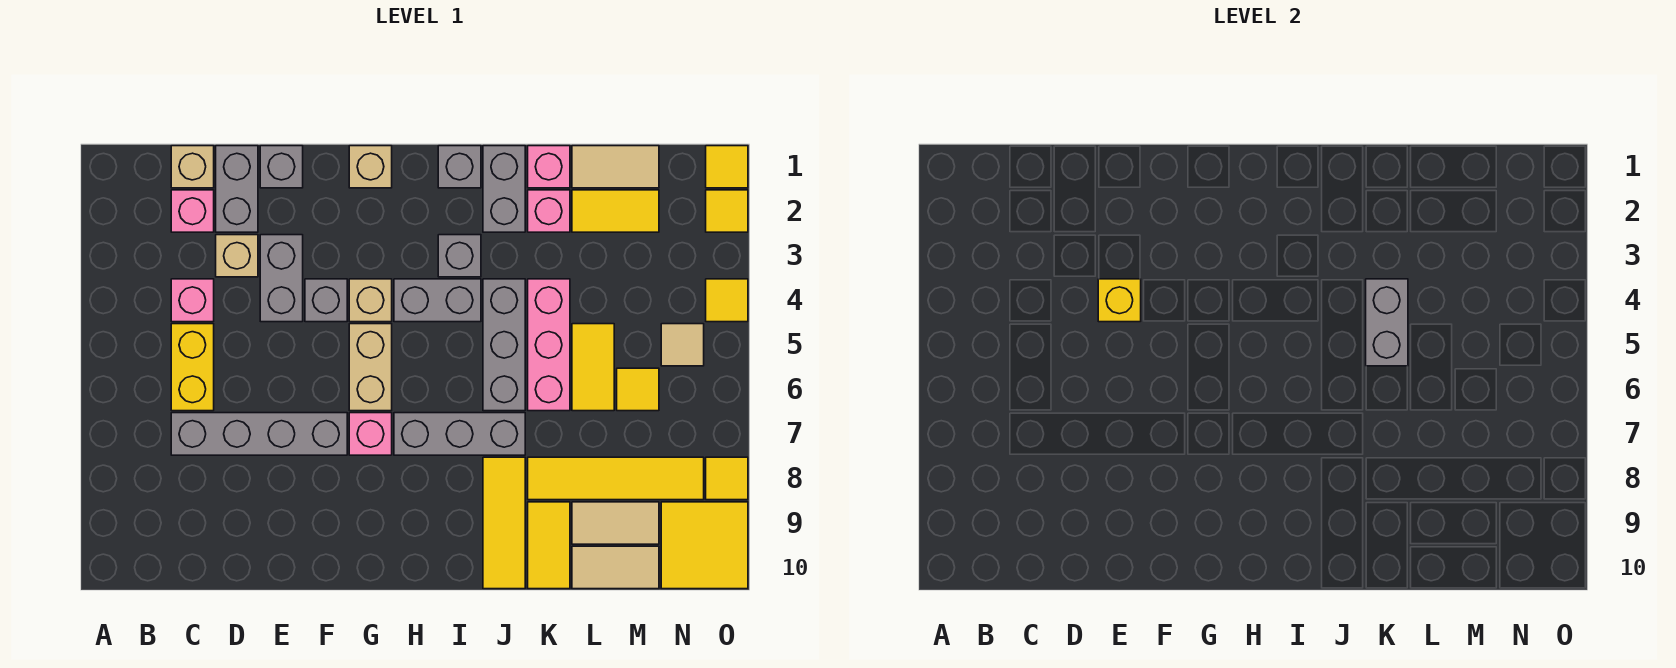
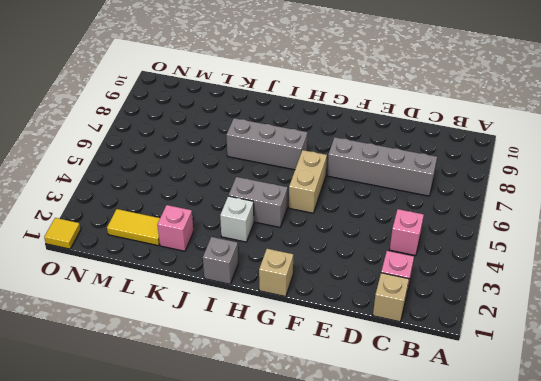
white brick I3 level 1 -> grey brick I3 level 1
none -> yellow brick C5:C6 level 1
none -> grey brick D1:D2 level 1
none -> tan brick D3 level 1
none -> grey brick E1 level 1

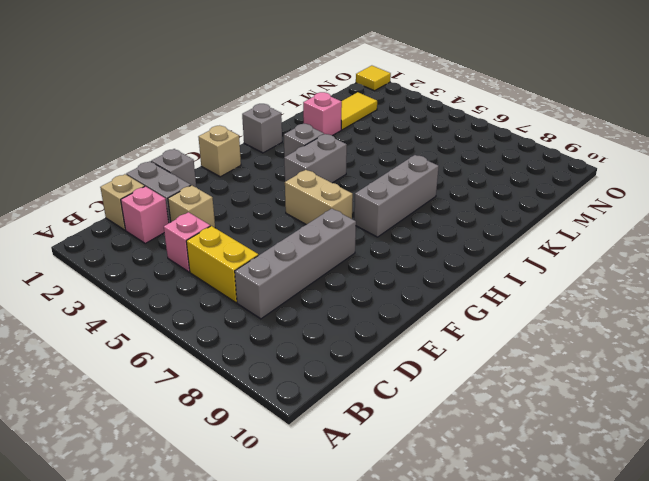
none -> grey brick E3:E4 level 1
none -> grey brick F4 level 1
none -> tan brick G4 level 1
none -> pink brick G7 level 1

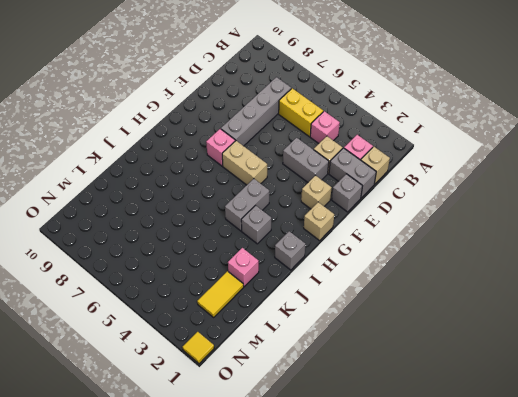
tan brick F2 level 1 -> tan brick G4 level 1
none -> grey brick F4 level 1
none -> grey brick H7:J7 level 1
none -> grey brick J1:J2 level 1
none -> grey brick J4:J6 level 1

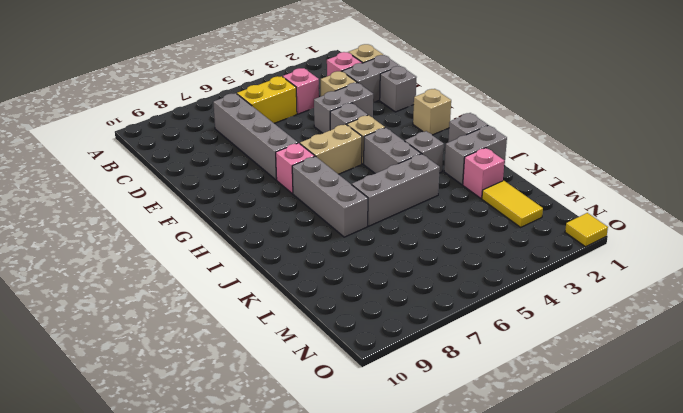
none -> yellow tile J8:J10 level 1
none -> pink brick K1 level 1
none -> pink brick K4:K6 level 1
none -> yellow tile K8:N8 level 1

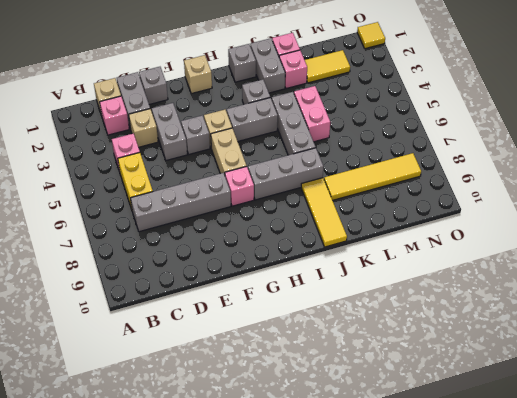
pink brick K4:K5 level 1 -> pink brick K4:K6 level 1
none -> yellow tile K9:K10 level 1
none -> tan tile L1:M1 level 1
none -> yellow tile L5:L6 level 1
none -> tan tile L9:M9 level 1

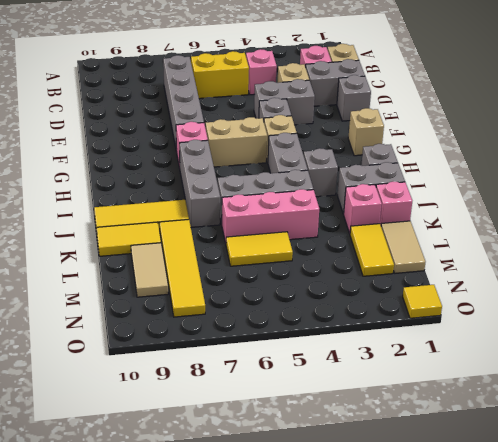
none -> tan tile L10:M10 level 1
none -> yellow tile M6 level 1
none -> tan tile N5 level 1
none -> yellow tile N9:O10 level 1

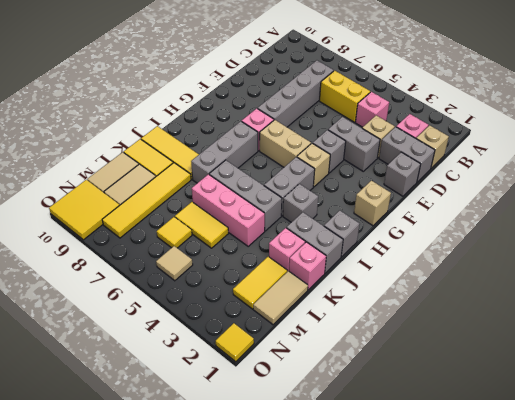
none -> yellow tile O2 level 1
none -> yellow tile O4 level 1
none -> yellow tile O8 level 1
none -> yellow brick E4 level 2

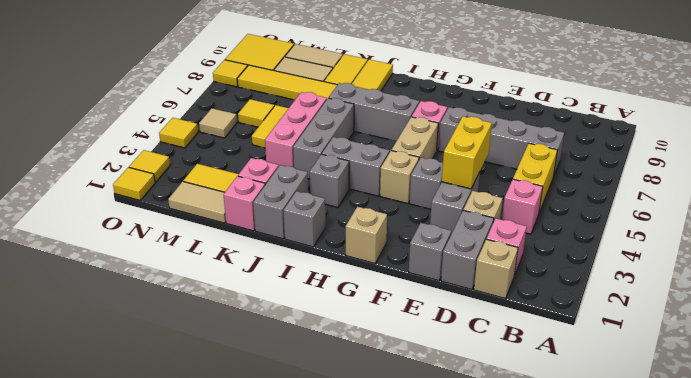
yellow brick E4:E5 level 2 -> yellow brick E4 level 2
none -> grey brick K4:K5 level 2

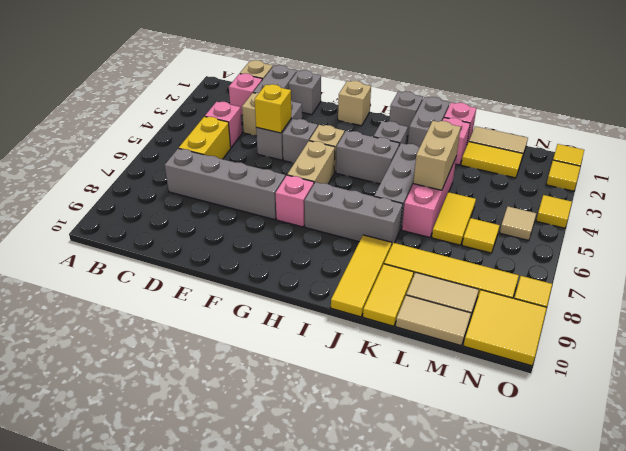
tan brick K4:K5 level 2 -> grey brick K4:K5 level 2

